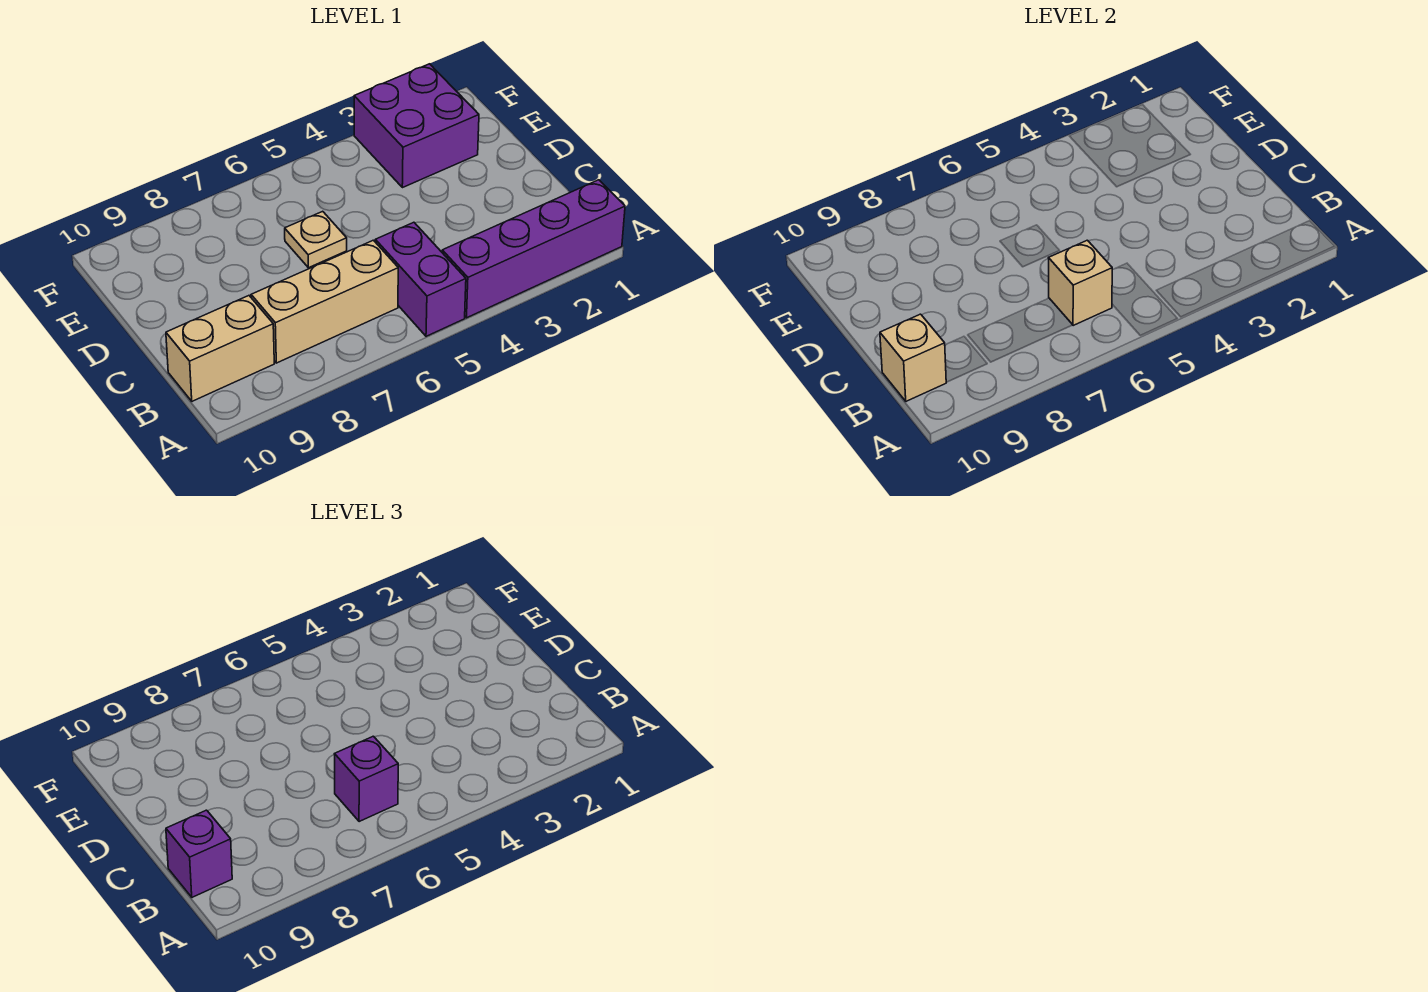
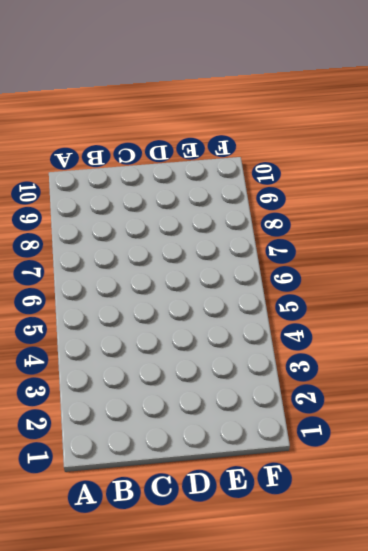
none -> purple brick A1:A4 level 1
none -> purple brick A5:B5 level 1

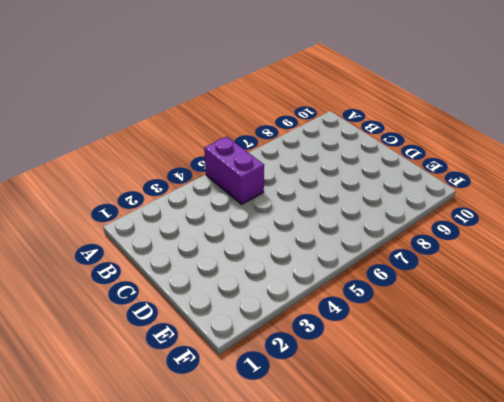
none -> purple brick A1:A4 level 1
none -> tan brick B6:B8 level 1

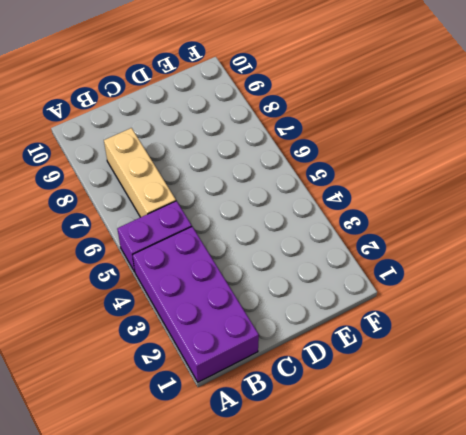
purple brick A1:B4 level 1 -> purple brick A1:A4 level 1
none -> tan brick B9:B10 level 1
none -> tan plate D6 level 1

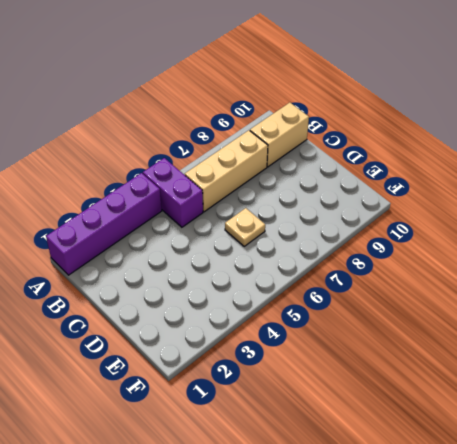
none -> purple brick E2:F3 level 1
none -> tan brick B6 level 2

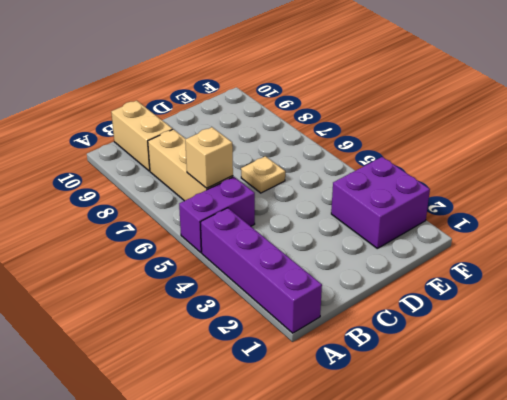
none -> tan brick B10 level 2
none -> purple brick B6 level 3

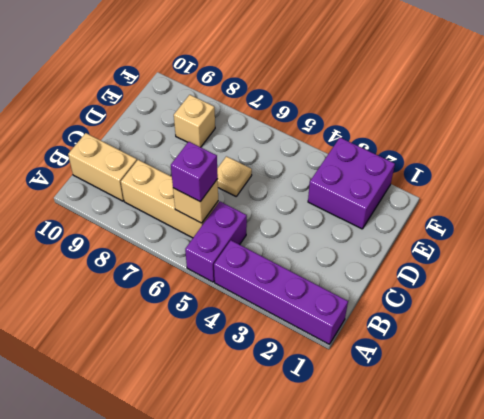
tan brick E8 level 1 -> tan brick B10 level 2
none -> purple brick B10 level 3

